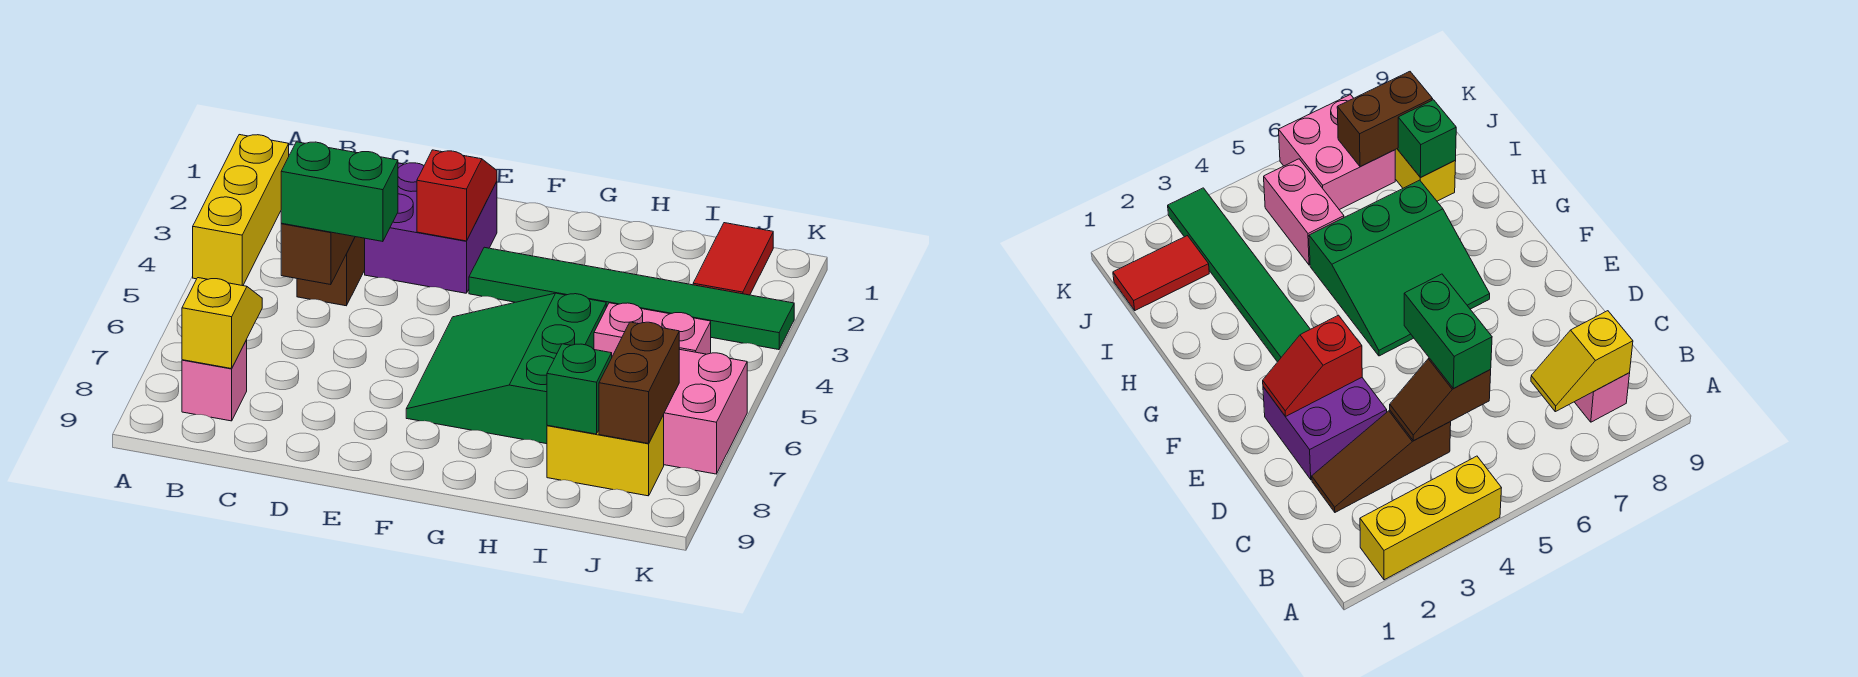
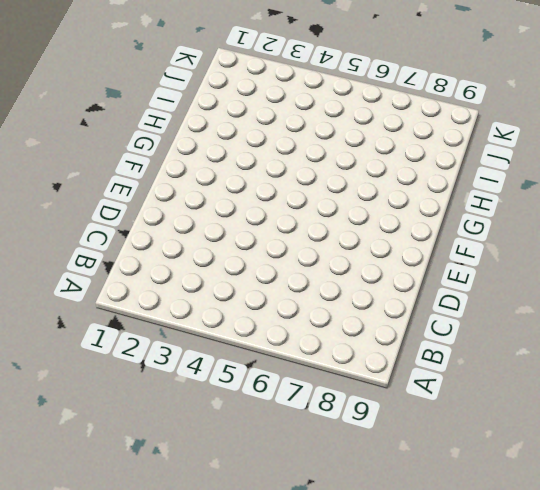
none -> yellow brick A2:A4 level 1
none -> pink brick B8 level 1
none -> brown slope C2:C4 level 1 top 4

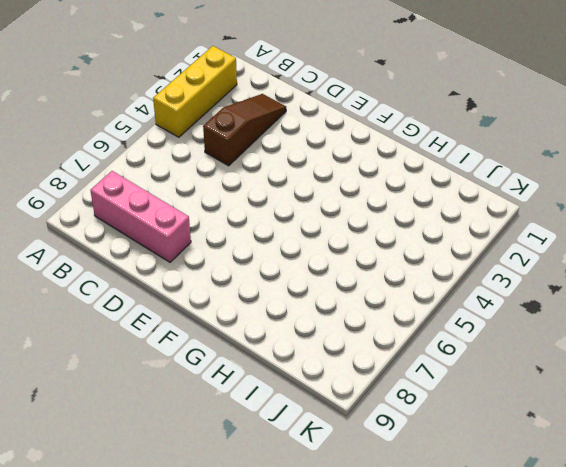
pink brick B8:D8 level 1 -> pink brick B8 level 1
none -> purple brick D2:E3 level 1
none -> green tile F3:K3 level 1
none -> green slope F5:H7 level 1 top H

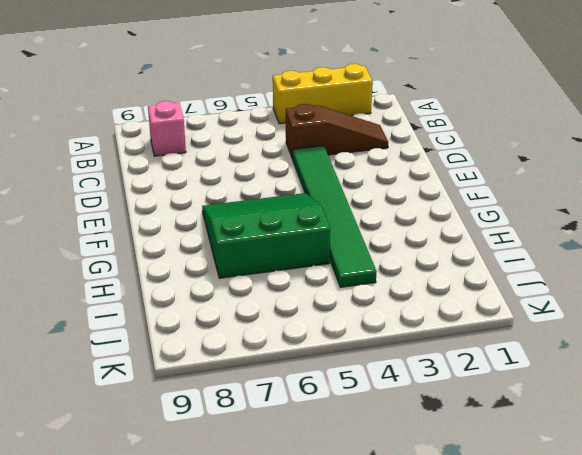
green tile D4:I4 level 1 -> green tile F3:K3 level 1
none -> purple brick D2:E3 level 1
none -> pink brick I5:J5 level 1
none -> yellow brick I8:J8 level 1

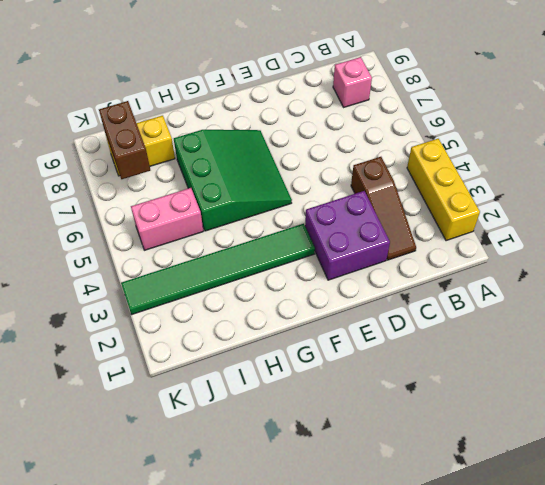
none -> red tile J1:J2 level 1
none -> pink brick J6:K7 level 1
none -> yellow slope B7:B8 level 2 top 8

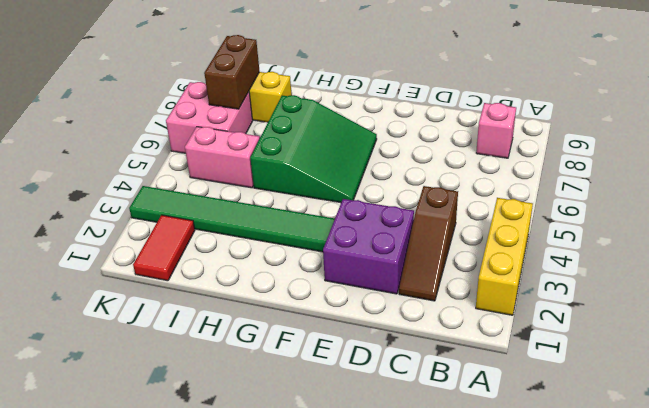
none -> yellow slope B7:B8 level 2 top 8
none -> brown slope C4:C5 level 2 top 5
none -> red slope E2:E3 level 2 top 3

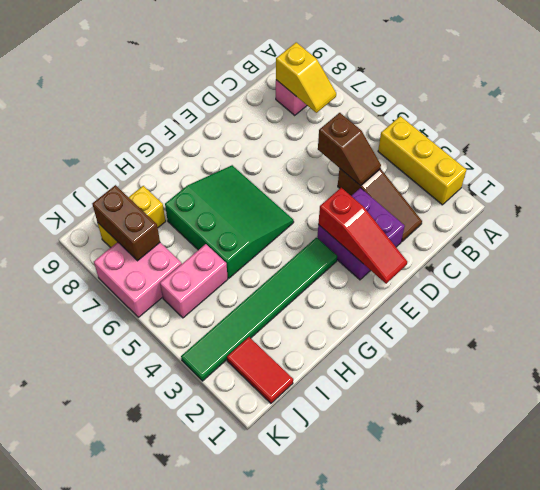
red slope E1:E3 level 2 top 3 -> red slope E2:E3 level 2 top 3
none -> green brick I8 level 2
none -> green brick C5:D5 level 3

